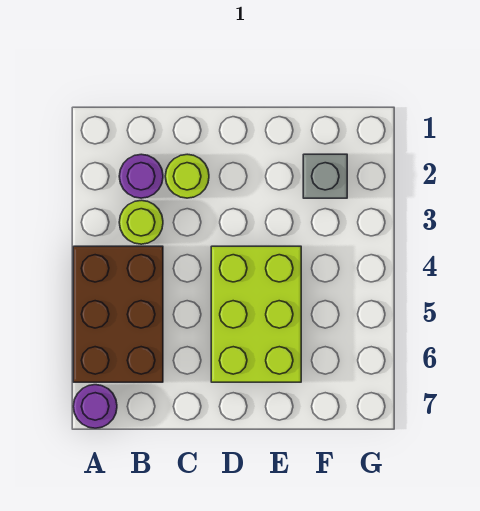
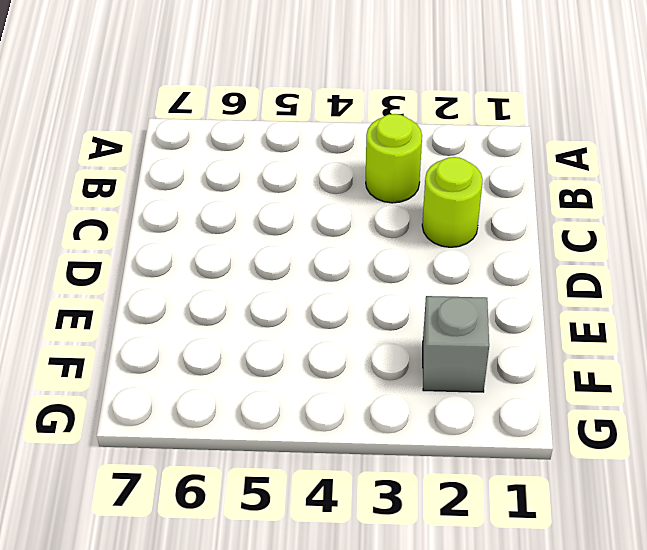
none -> brown brick A4:B6 level 1
none -> purple round brick A7 level 1

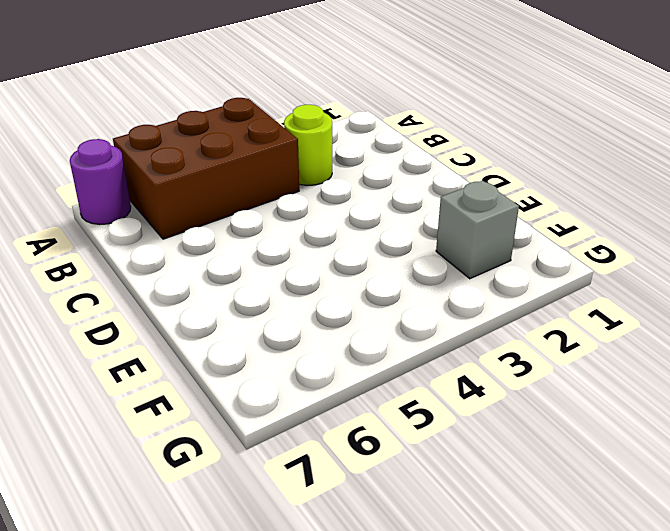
none -> purple round brick B2 level 1
none -> lime round brick C2 level 1

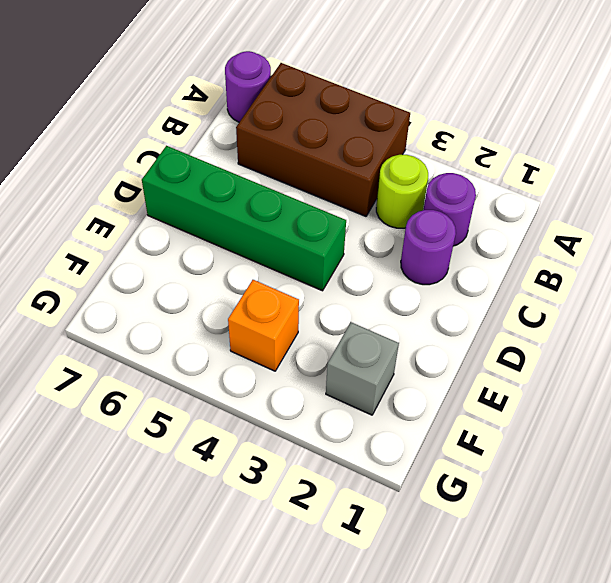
purple round brick C2 level 1 -> lime round brick C2 level 1
green brick D4:D7 level 1 -> lime brick D4:E6 level 1
orange brick F4 level 1 -> none

